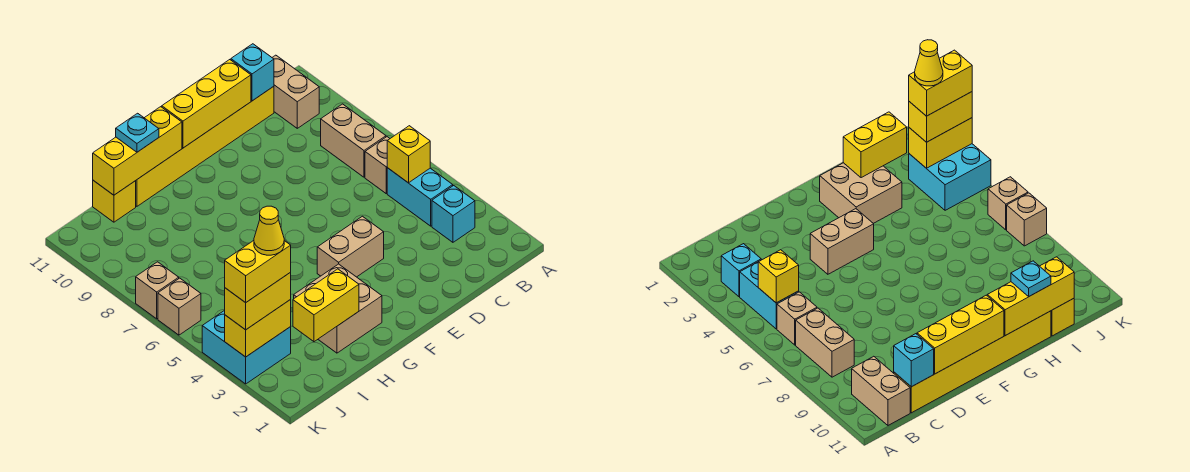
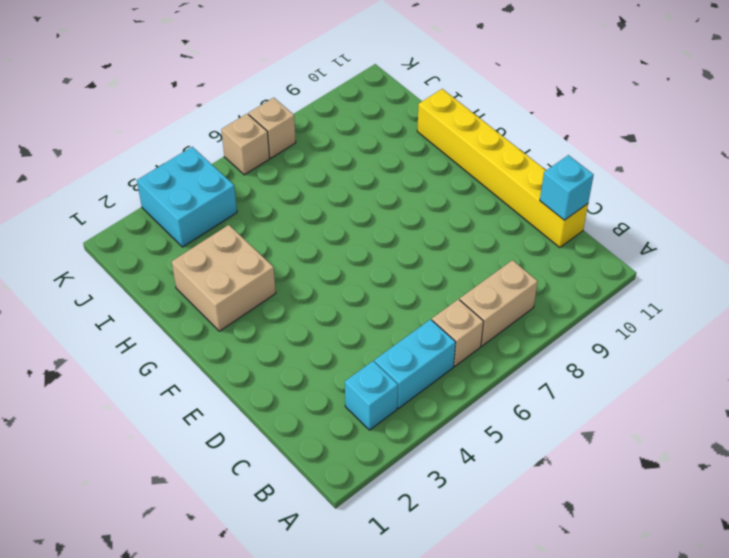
none -> tan brick B10:B11 level 1
none -> tan brick E4:F4 level 1
none -> yellow brick I11 level 1

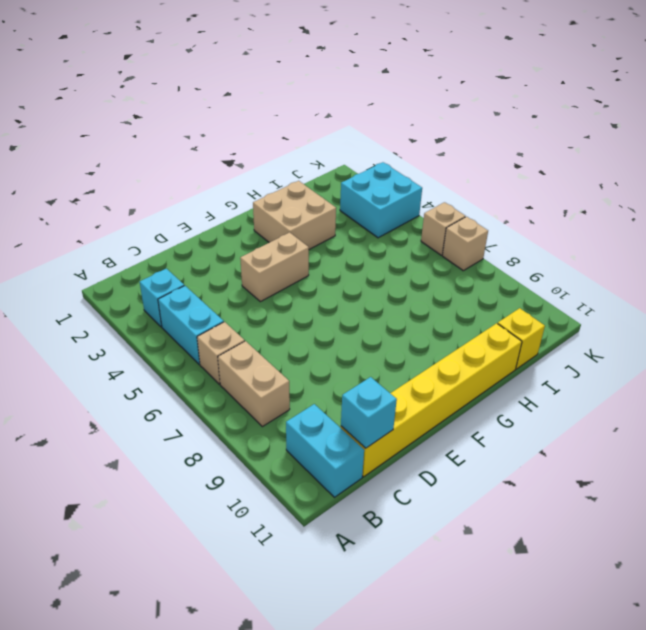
cyan brick B10:B11 level 1 -> tan brick B10:B11 level 1
none -> yellow brick B5 level 2
none -> yellow brick D11:F11 level 2
none -> yellow brick G11:I11 level 2

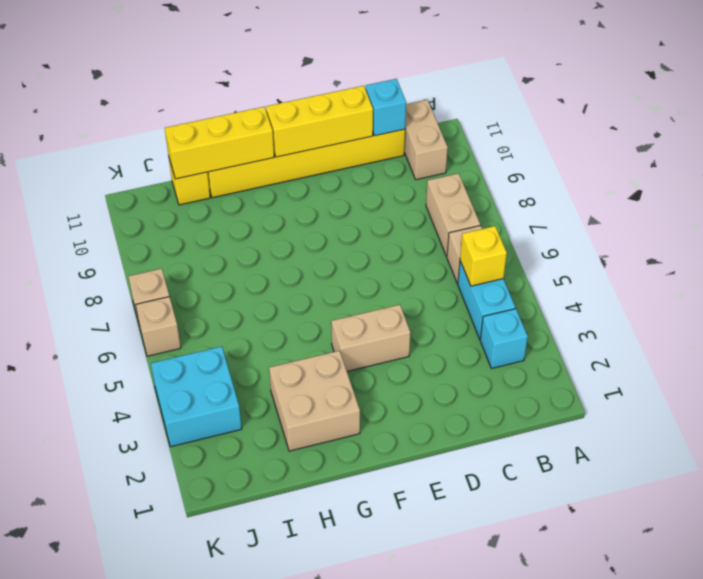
none -> yellow brick H2:I2 level 2
none -> yellow brick J3:K3 level 2
none -> cyan plate H11 level 3

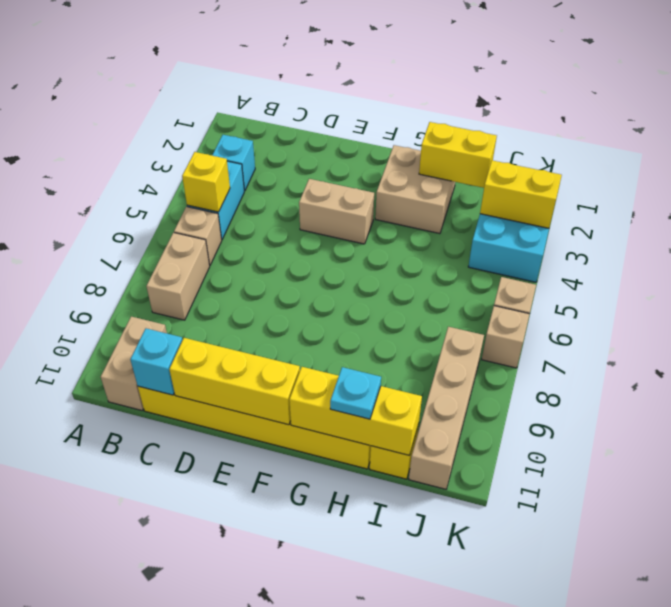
tan brick J8:J11 level 1 -> none
none -> yellow brick J3:K3 level 3
none -> yellow brick J3:K3 level 4
none -> yellow cone J3 level 5

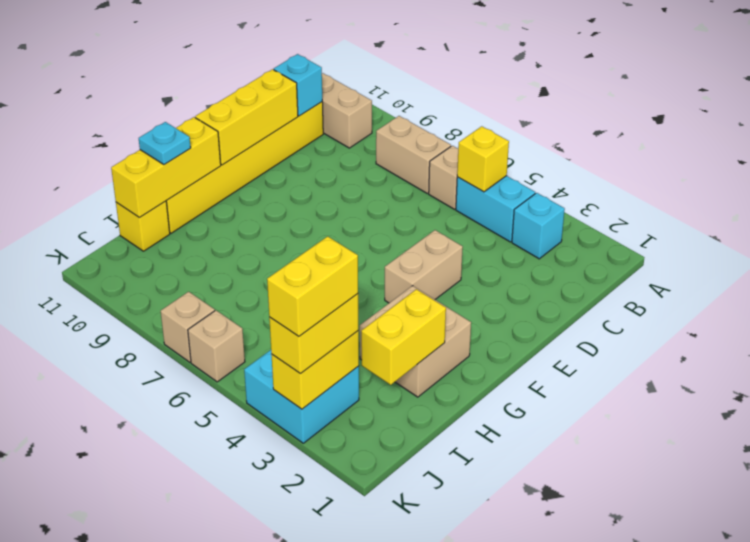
none -> yellow cone J3 level 5

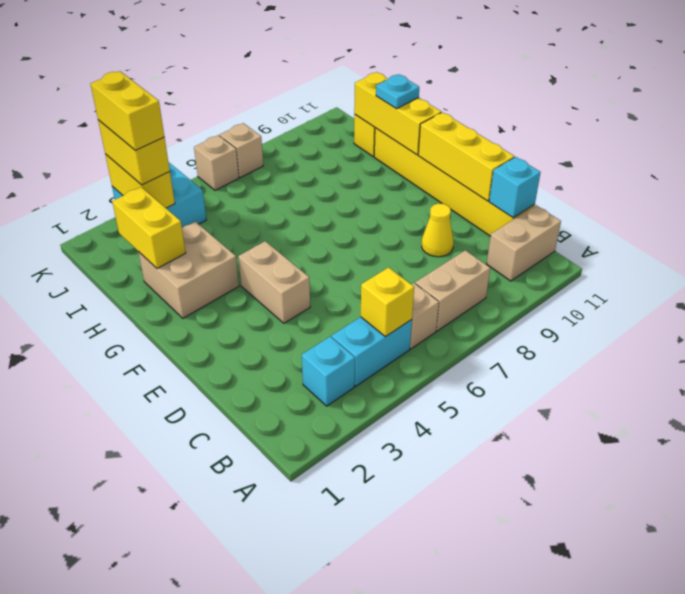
yellow cone D9 level 1 -> yellow cone J3 level 5

